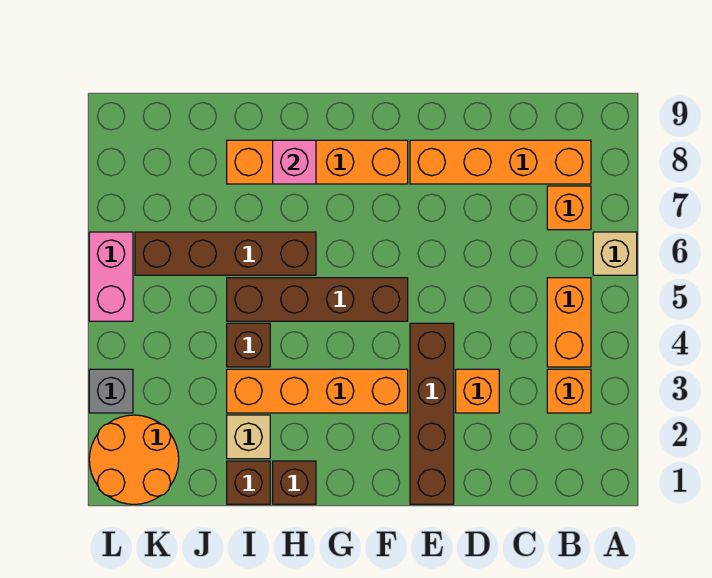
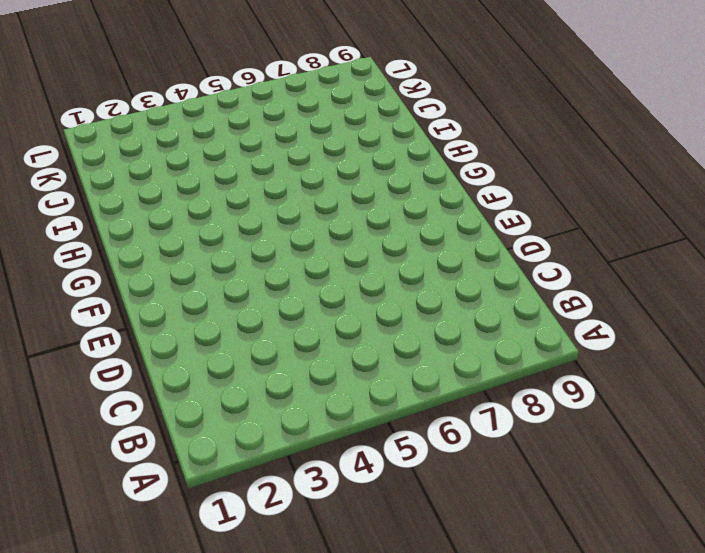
none -> tan brick A6 level 1
none -> orange brick B3 level 1
none -> orange brick B4:B5 level 1

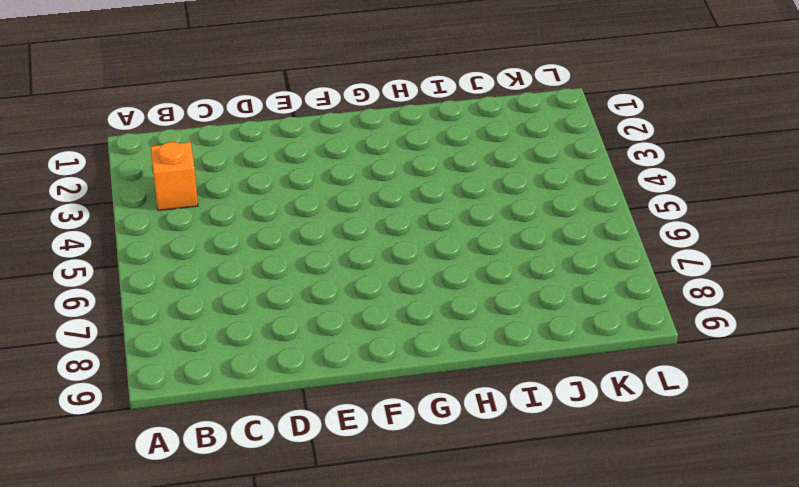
none -> tan brick A6 level 1
none -> orange brick B4:B5 level 1
none -> orange brick B7 level 1

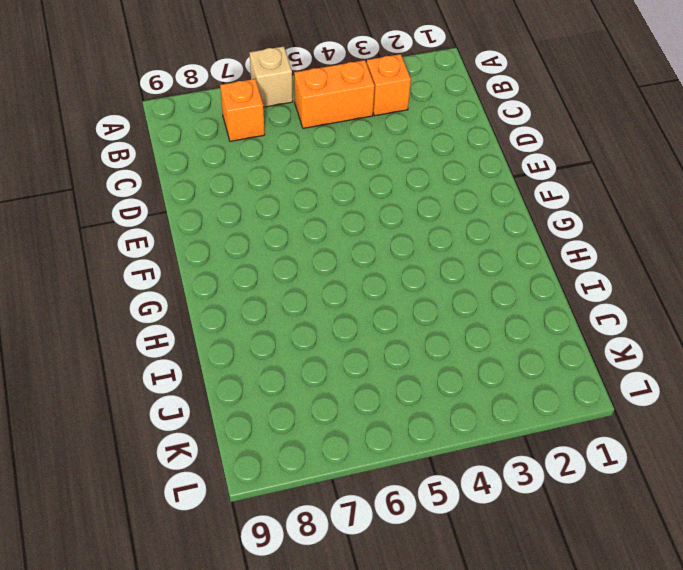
none -> orange brick B8:E8 level 1
none -> orange brick D3 level 1
none -> brown brick E1:E4 level 1

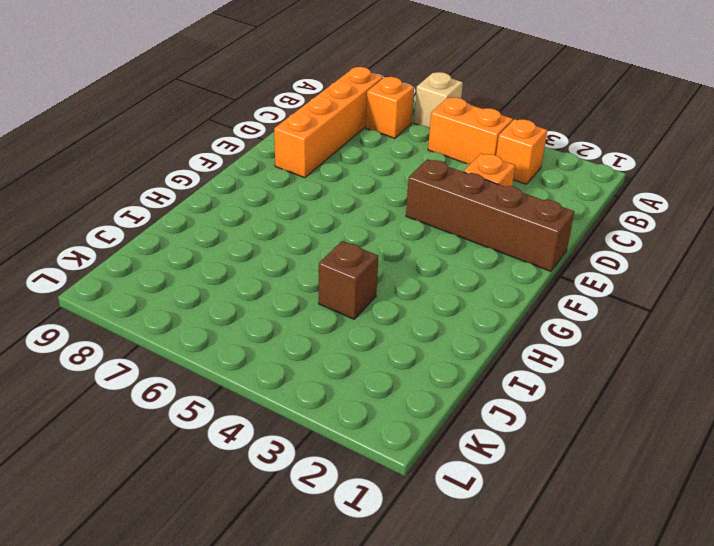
none -> orange brick F3:I3 level 1
none -> brown brick F5:I5 level 1
none -> orange brick F8:I8 level 1

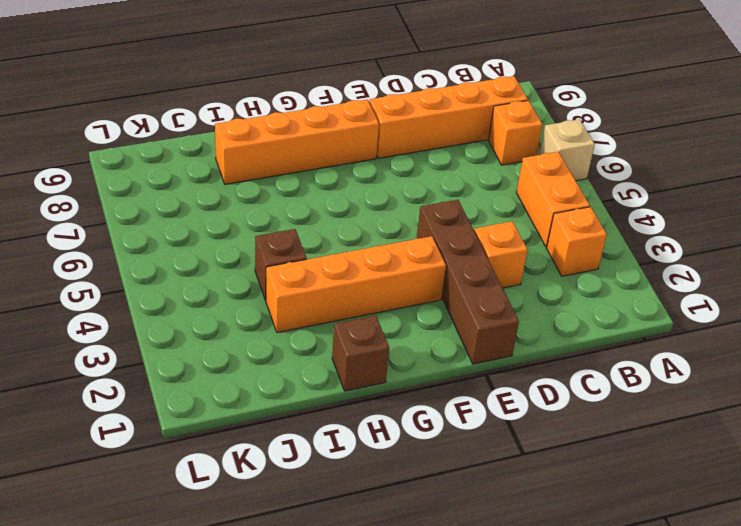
none -> brown brick F5:I5 level 1
none -> brown brick H6:K6 level 1
none -> brown brick I1 level 1

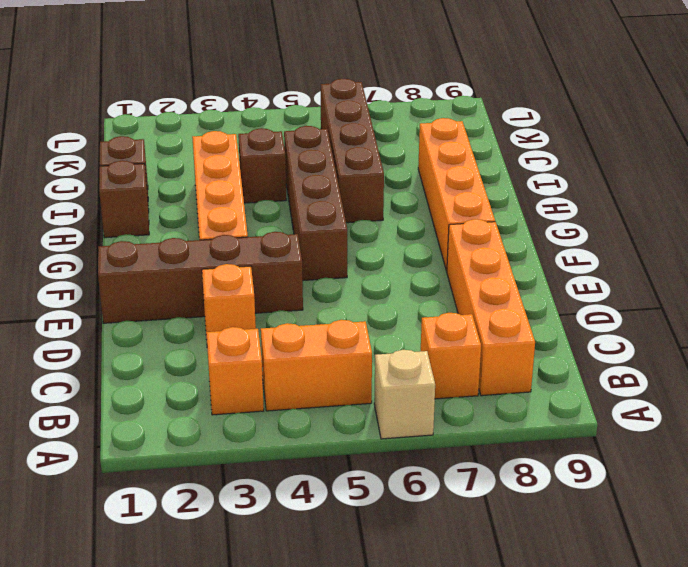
none -> tan brick I2 level 1
none -> orange round brick K1:L2 level 1
none -> grey brick L3 level 1

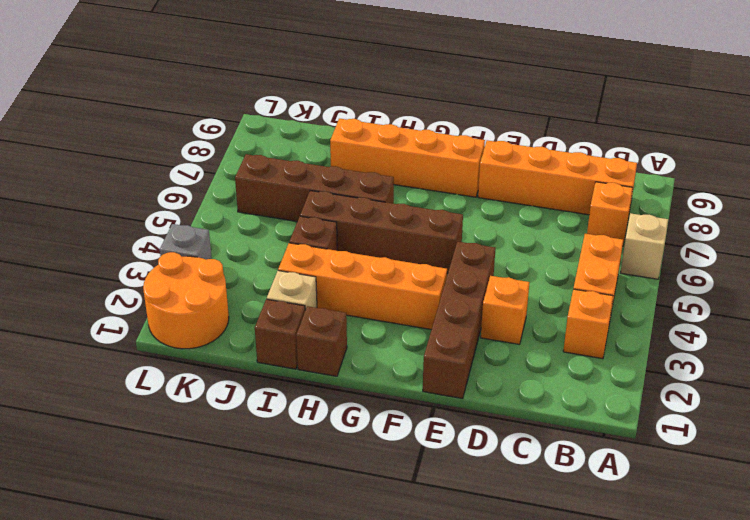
none -> pink brick L5:L6 level 1
none -> pink brick H8 level 2

